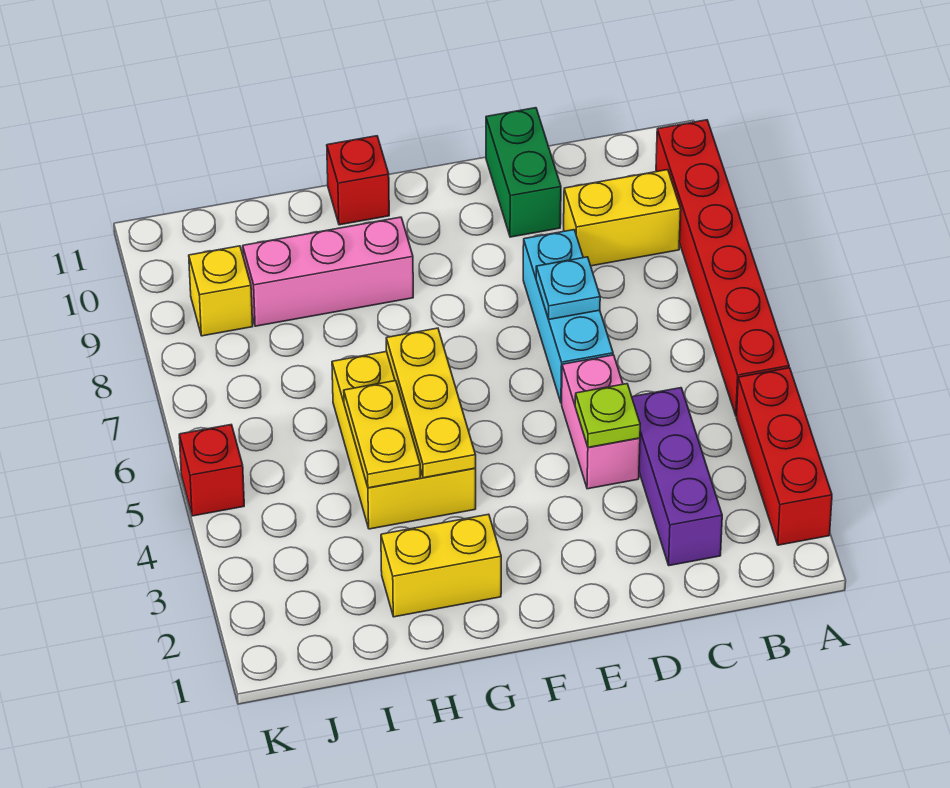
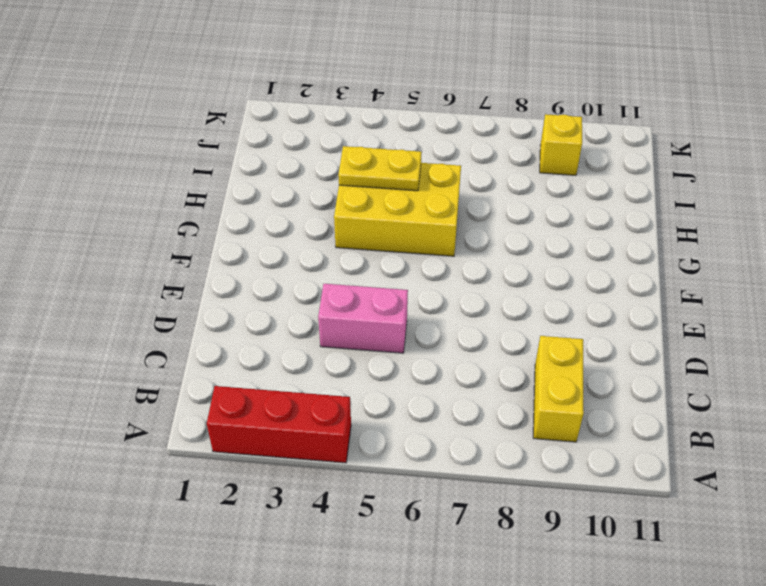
none -> red brick A5:A10 level 1
none -> purple brick C2:C4 level 1
none -> cyan brick D6:D8 level 1

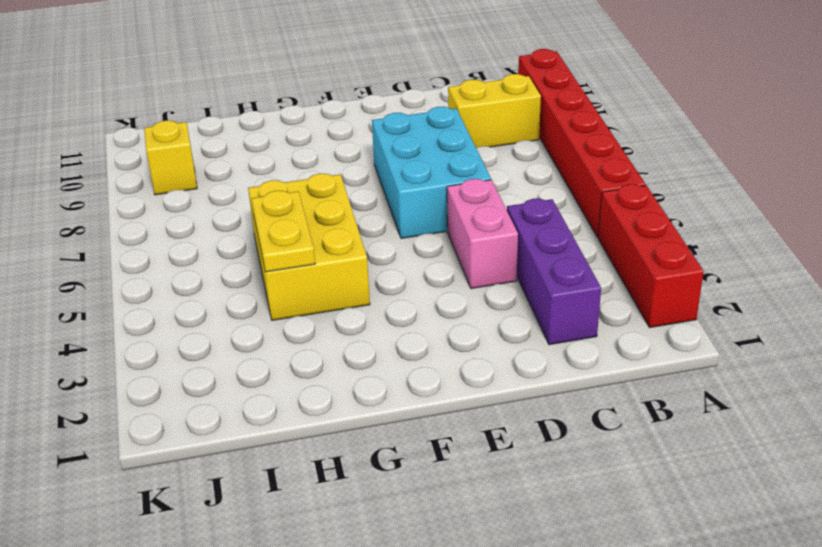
cyan brick D6:E8 level 1 -> cyan brick D6:D8 level 1
none -> green brick D10:D11 level 1
none -> yellow brick G2:H2 level 1
none -> pink brick G9:I9 level 1

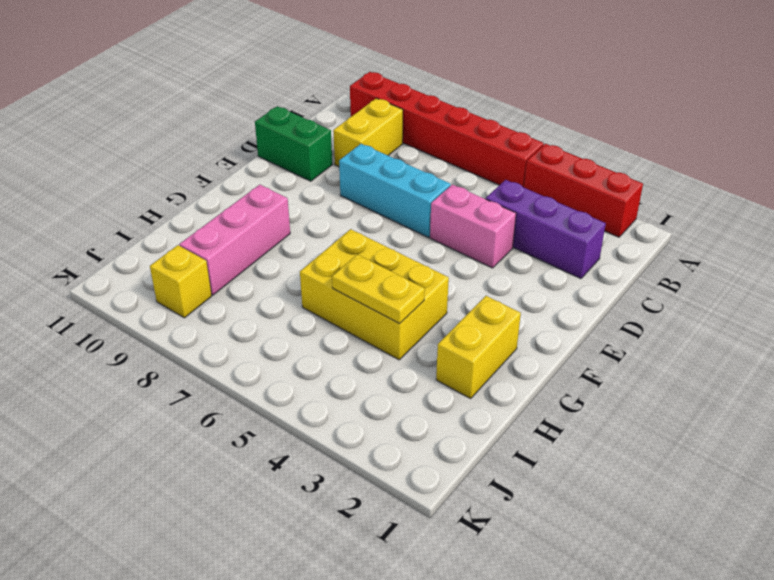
none -> red brick G11 level 1
none -> red brick K5 level 1
none -> lime plate D4 level 2

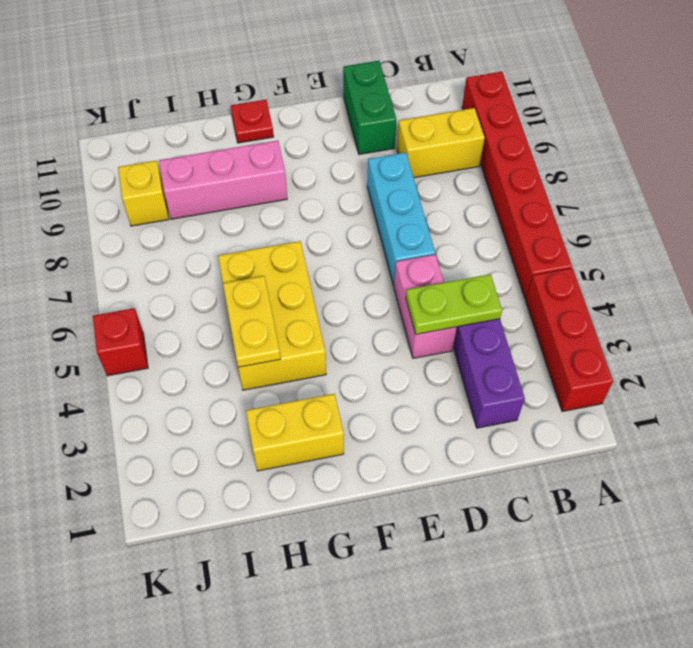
lime plate C4:D4 level 2 -> lime plate D4 level 2
red plate G11 level 1 -> red brick G11 level 1
none -> cyan plate D7 level 2
none -> yellow plate G4:G6 level 2

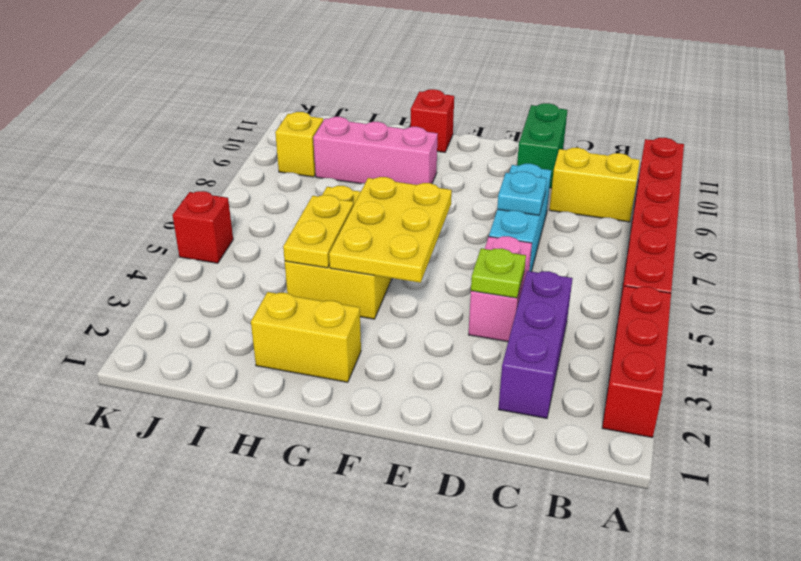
yellow plate F4:G6 level 2 -> yellow plate G4:G6 level 2

